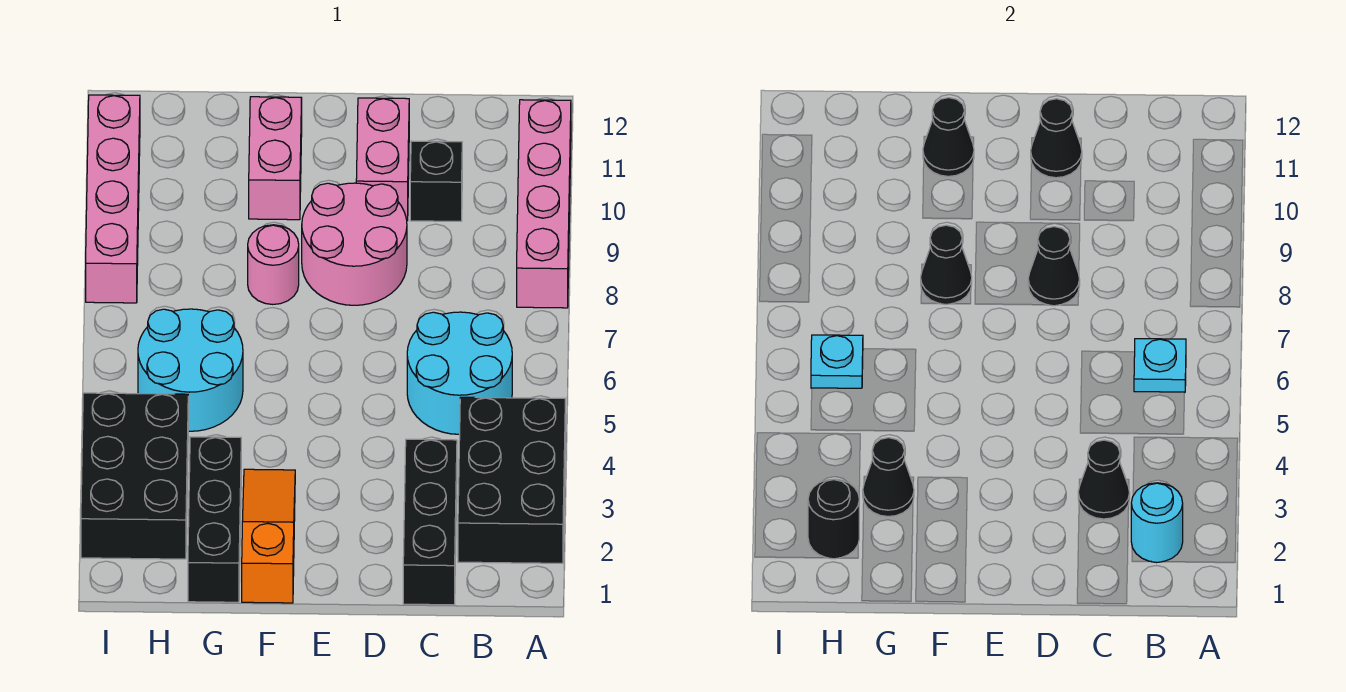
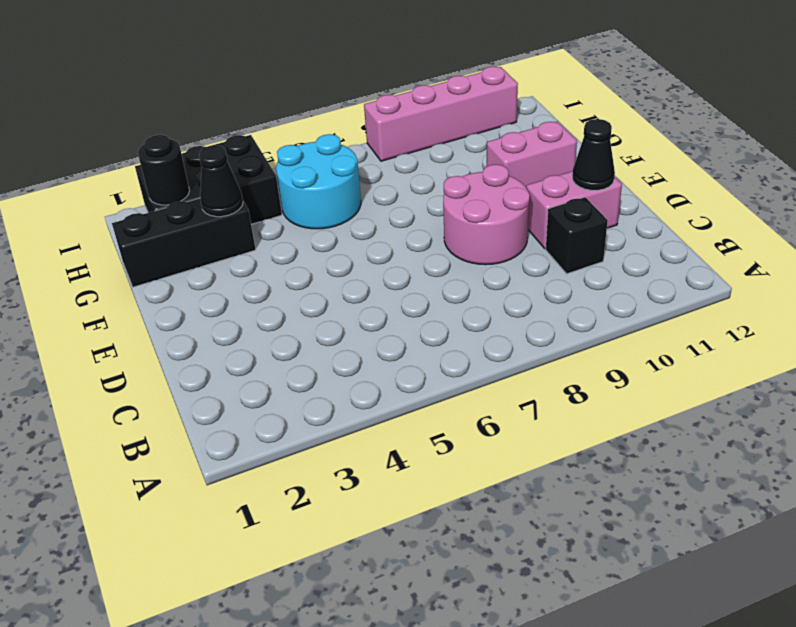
none -> black brick A2:B4 level 1
none -> pink brick A8:A11 level 1
none -> cyan round brick B5:C6 level 1

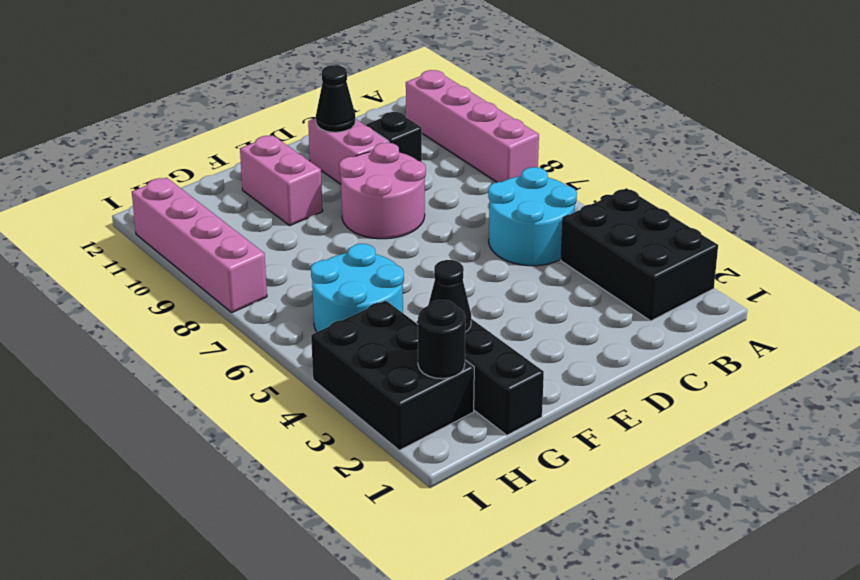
none -> black brick C1:C3 level 1
none -> orange slope F1:F3 level 1 top 1
none -> pink round brick F8 level 1

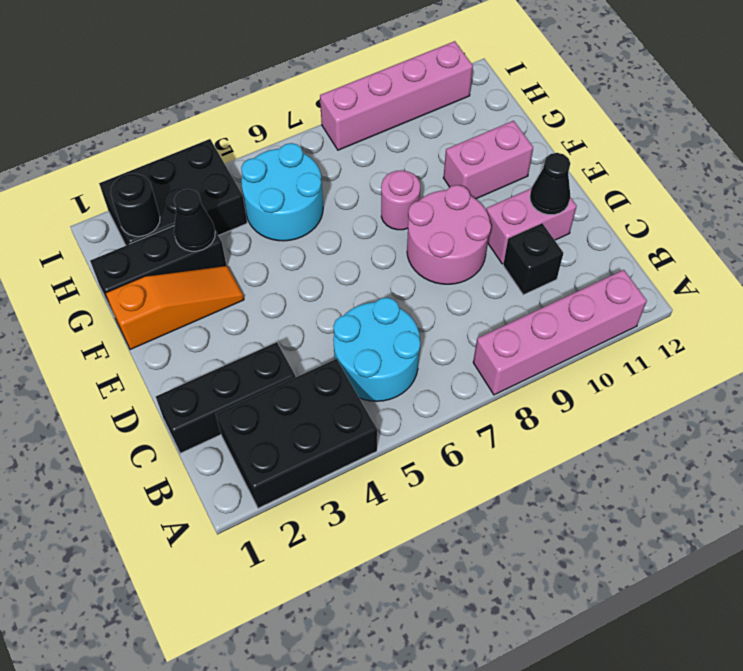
none -> cyan round brick B2 level 2
none -> cyan plate B6 level 2
none -> black cone C3 level 2

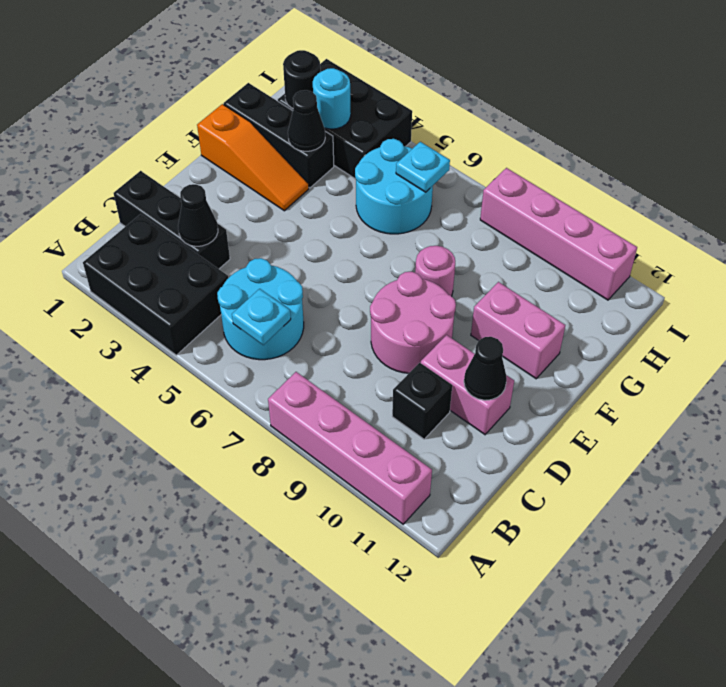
cyan round brick H3 level 2 -> cyan round brick B2 level 2
none -> black cone D8 level 2
none -> black cone F8 level 2
none -> black cone F11 level 2

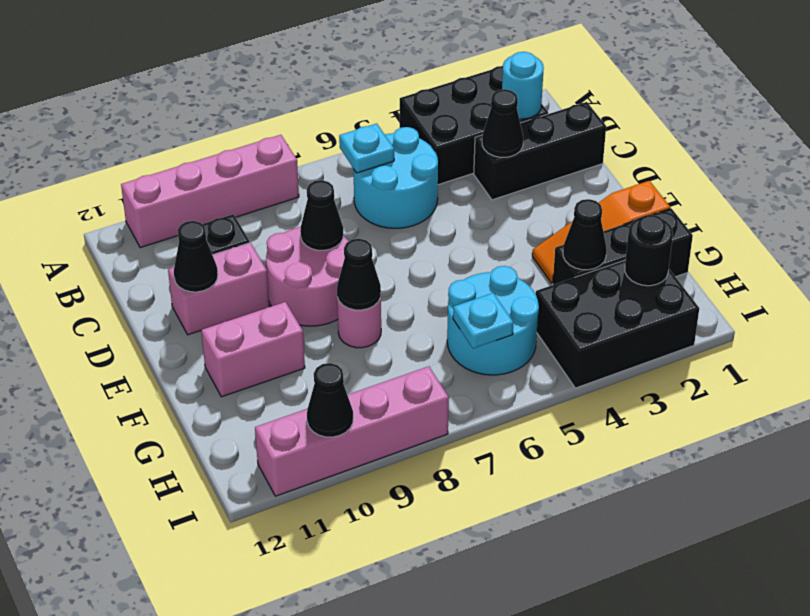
black cone I10 level 2 -> black cone F11 level 2

